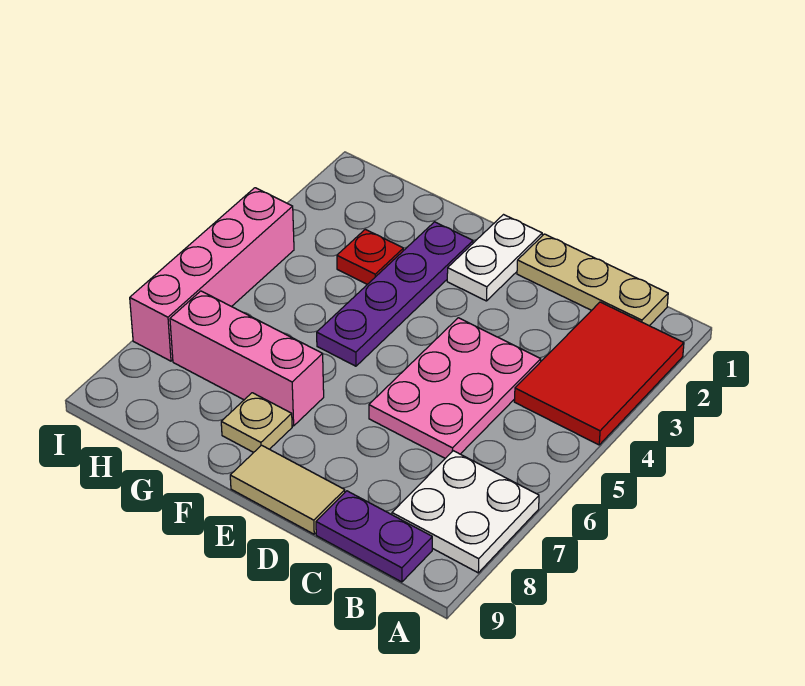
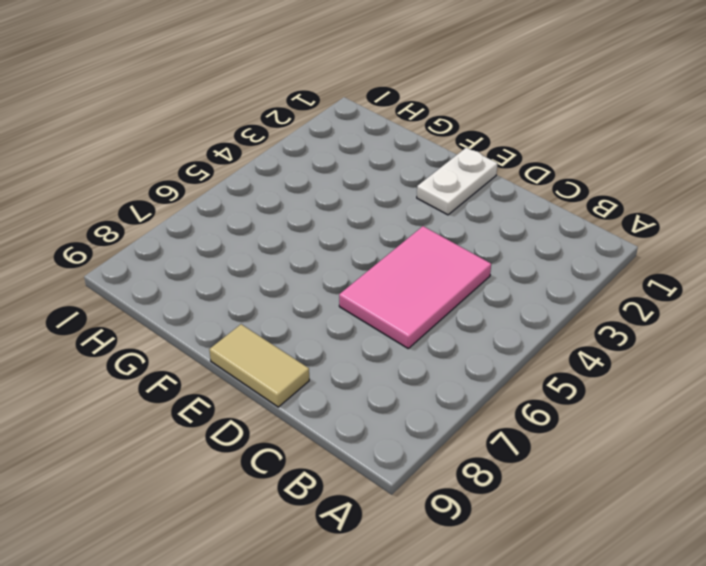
pink tile C4:D6 level 1 -> pink plate C4:D6 level 1
none -> red tile A2:B4 level 1
none -> white plate A7:B8 level 1
none -> tan plate B1:D1 level 1

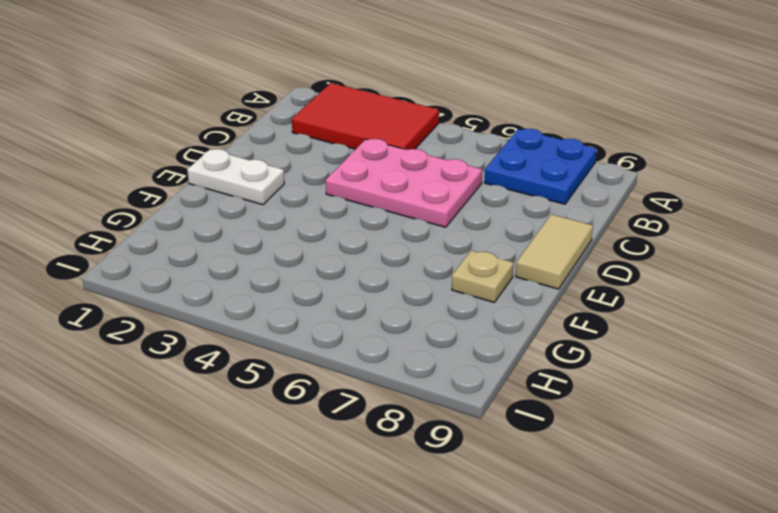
blue plate A7:B8 level 1 -> white plate A7:B8 level 1
none -> tan plate B1:D1 level 1
none -> purple plate B9:C9 level 1
none -> purple plate F2:F5 level 1

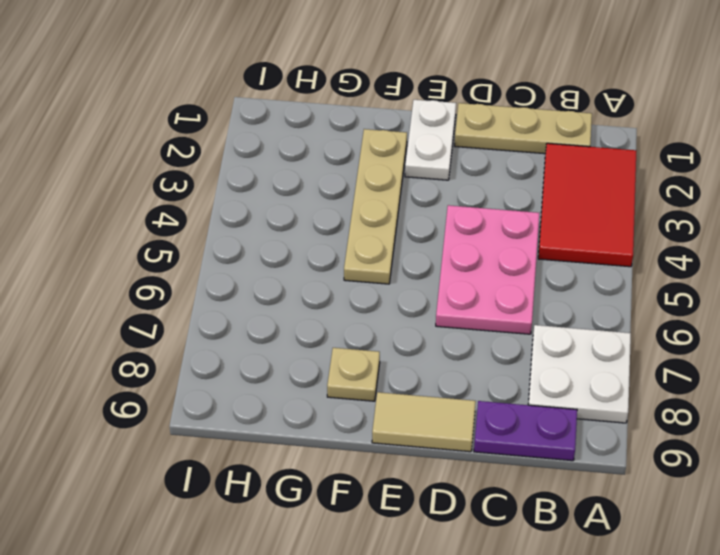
tan plate F2:F5 level 1 -> purple plate F2:F5 level 1
none -> pink brick F7:H7 level 1
none -> red plate G3 level 1
none -> pink brick I4:I7 level 1

